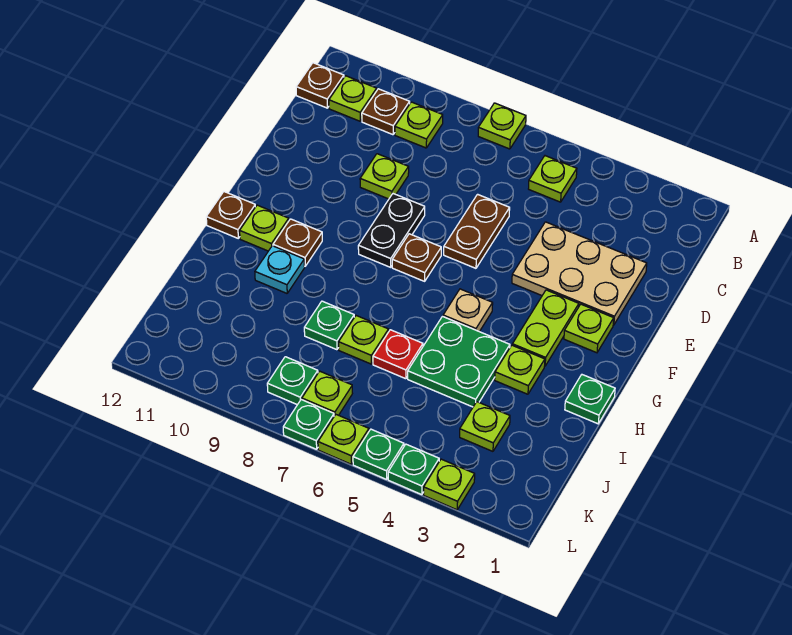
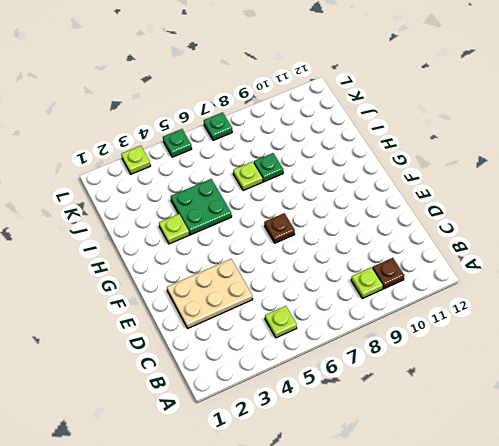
none -> lime plate A7 level 1
none -> lime plate B11 level 1
none -> brown plate B12 level 1
none -> brown plate D6:E6 level 1

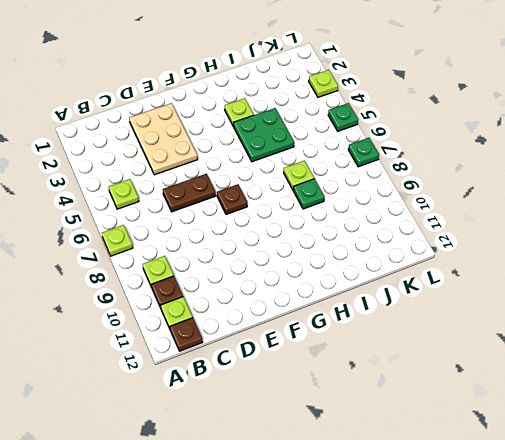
none -> lime plate D9 level 1
none -> black plate E8:F8 level 1
none -> lime plate F2 level 1
none -> lime plate F3:G3 level 1

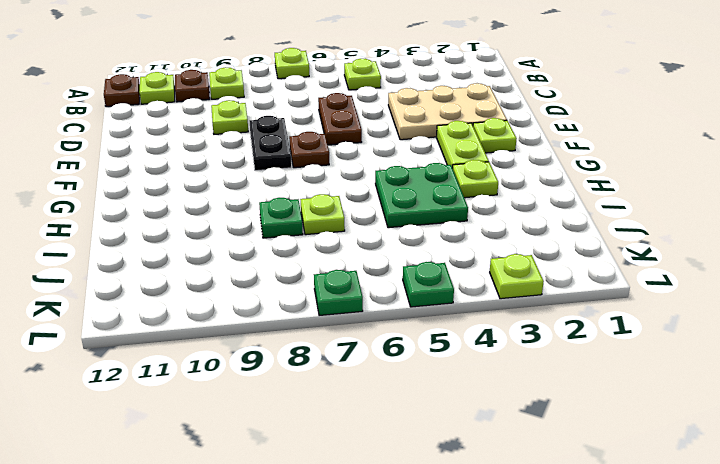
none -> tan plate G5 level 1
none -> brown plate G10 level 1
none -> lime plate G11 level 1
none -> brown plate G12 level 1

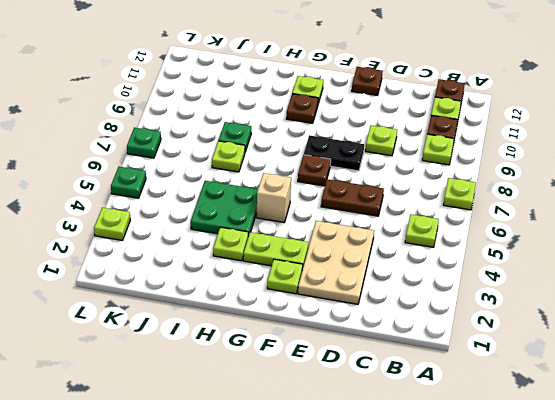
brown plate E12 level 1 -> brown plate G12 level 1
tan brick G5 level 1 -> tan plate G5 level 1
none -> green plate H1 level 1
none -> cyan plate H10 level 1
none -> red plate I6 level 1
none -> lime plate J3 level 1

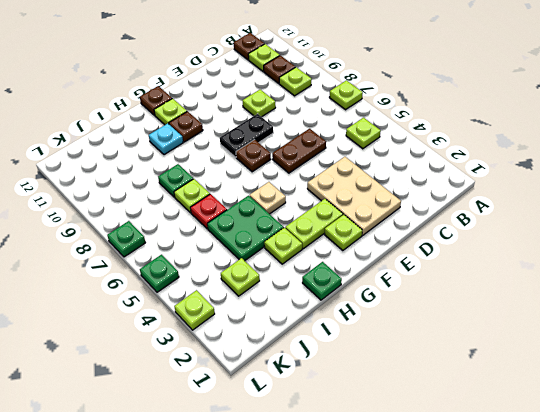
none -> lime plate K7 level 1
none -> green plate K8 level 1
none -> green plate L4 level 1
none -> lime plate L6 level 1

